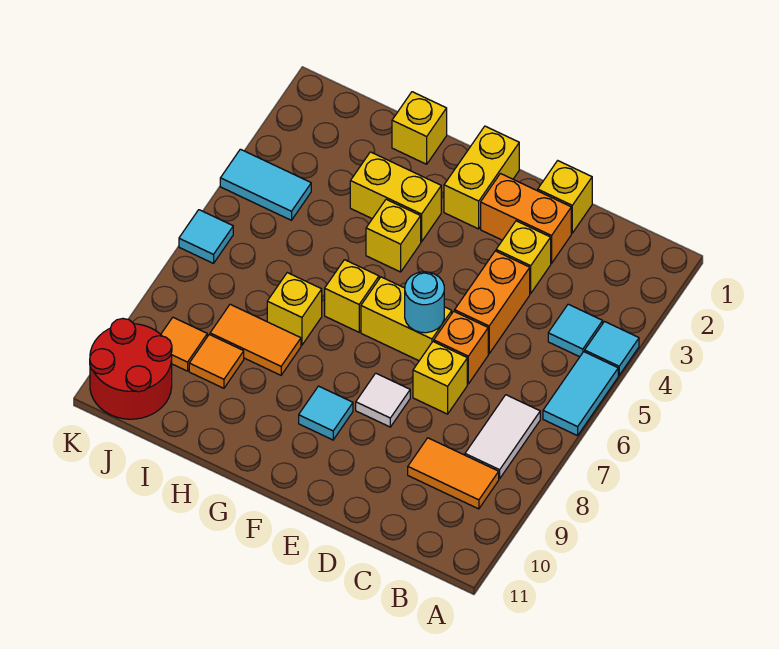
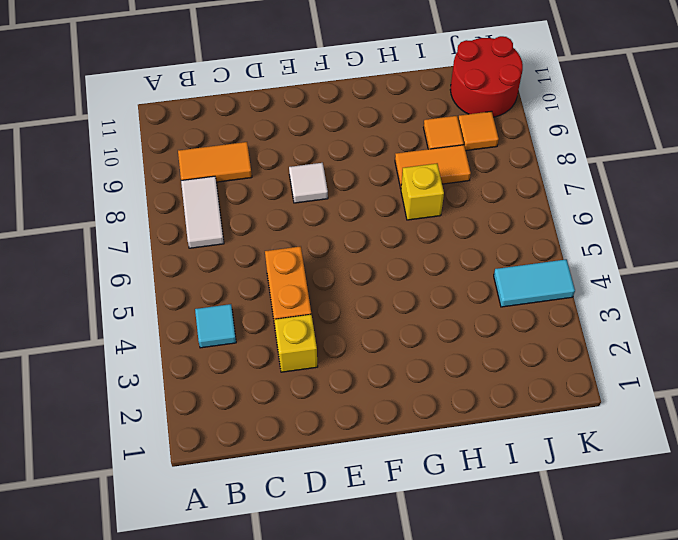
none -> cyan tile A4 level 1
none -> cyan tile A5:A6 level 1
none -> yellow brick D1 level 1

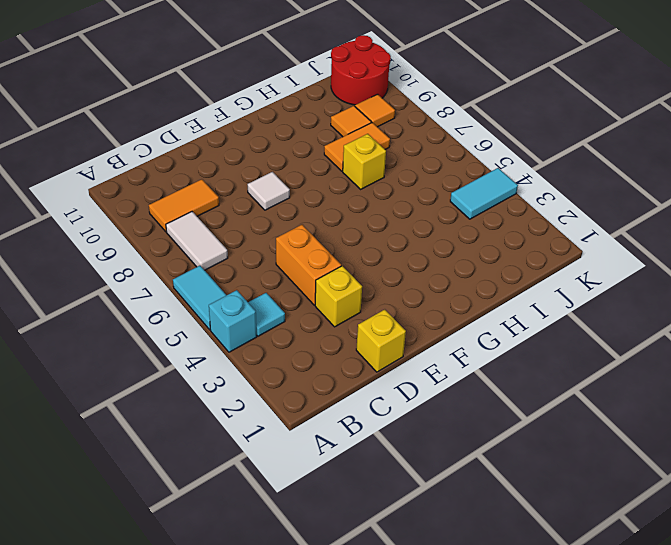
cyan brick A4 level 1 -> cyan tile A4 level 1
none -> orange brick D2:E2 level 1
none -> orange brick D6 level 1
none -> yellow brick D7 level 1

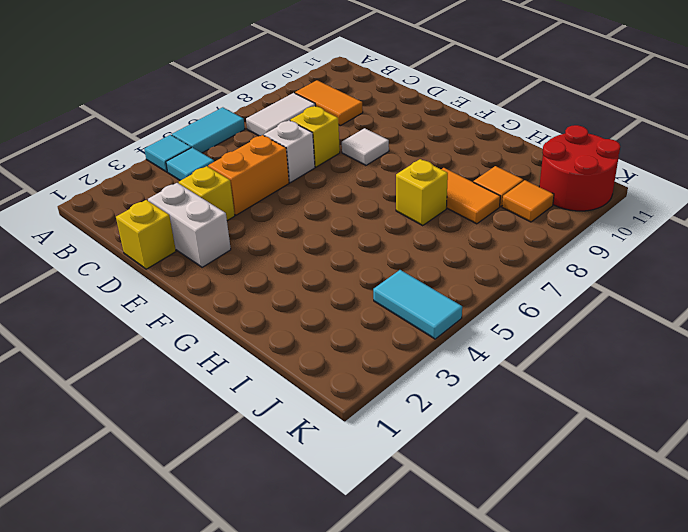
white brick D2:E2 level 1 -> orange brick D2:E2 level 1
white brick D6 level 1 -> orange brick D6 level 1
none -> yellow brick E6:F6 level 1
none -> yellow brick F1:F2 level 1
none -> cyan tile F9 level 1

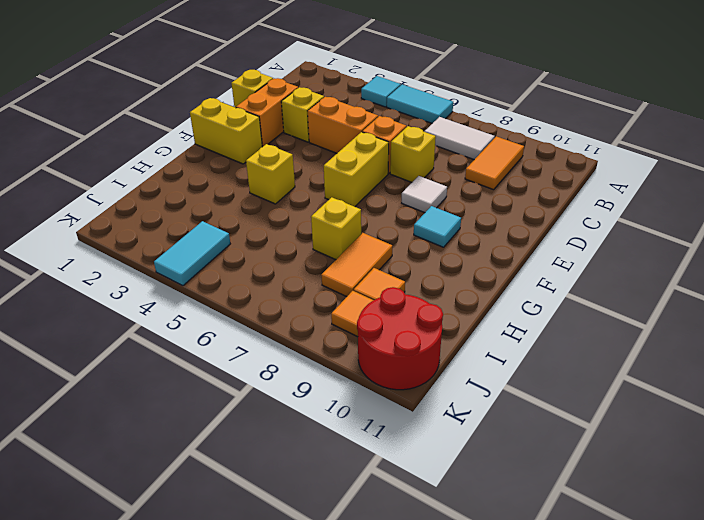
none -> cyan tile B4 level 1
none -> yellow brick G3:H3 level 1
none -> yellow brick G6 level 1

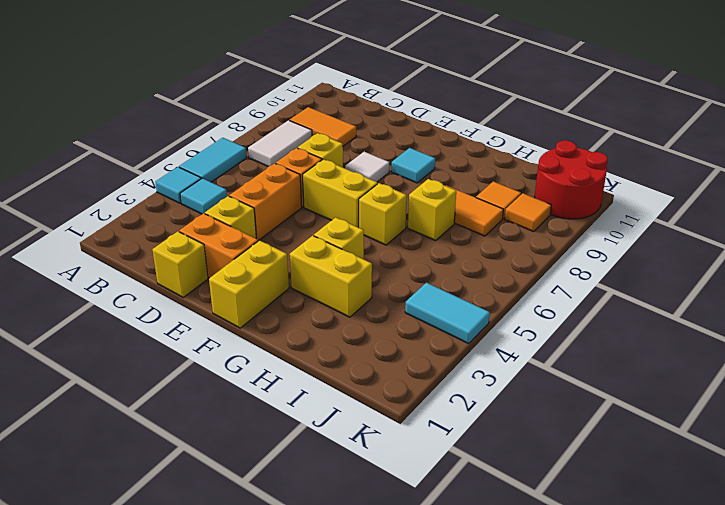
none -> yellow brick H1 level 1
none -> cyan tile K6 level 1
none -> cyan round brick E6 level 2

